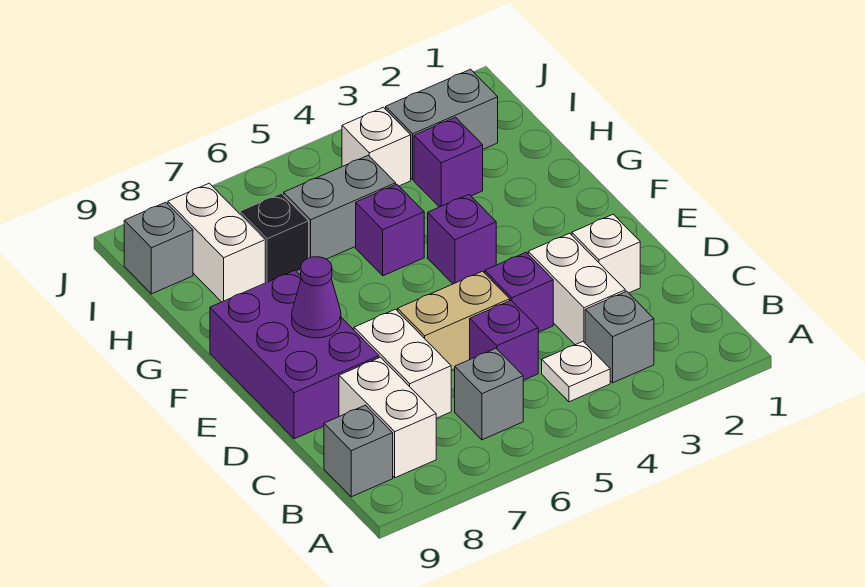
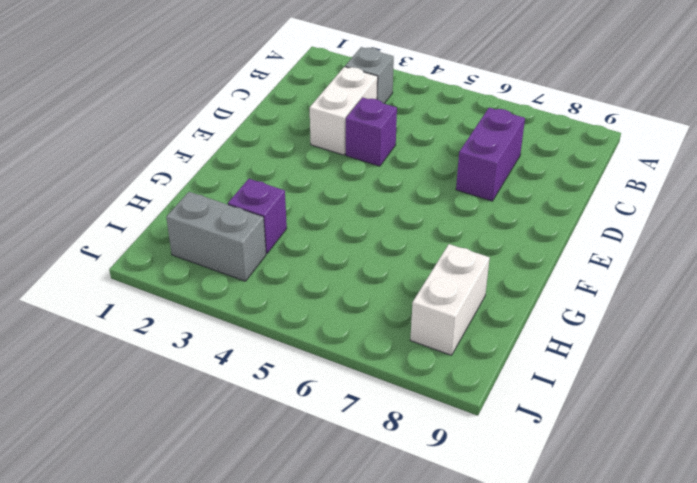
purple brick C7:D7 level 1 -> white brick C7:D7 level 1
none -> white plate B4 level 1
none -> grey brick B6 level 1
none -> white brick B8:C8 level 1

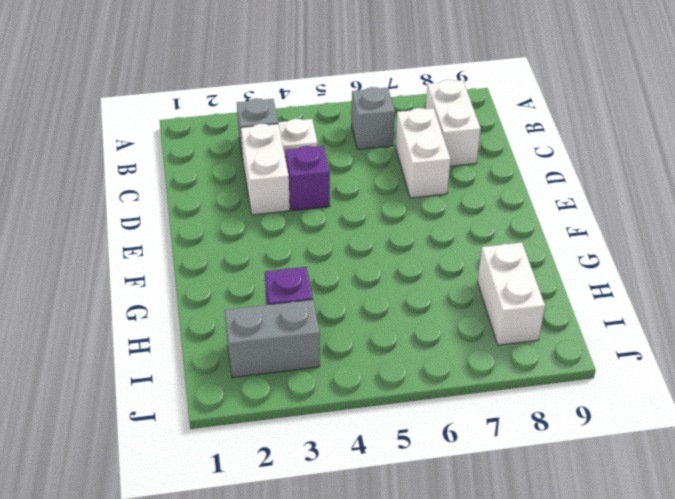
none -> grey brick B9 level 1
none -> purple brick C5 level 1
none -> white brick D2 level 1

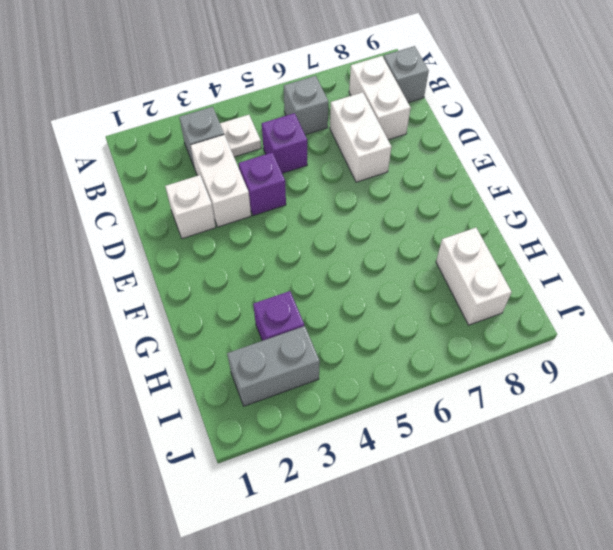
none -> tan brick D5:D6 level 1
none -> purple brick D8:F9 level 1
none -> purple brick F4 level 1

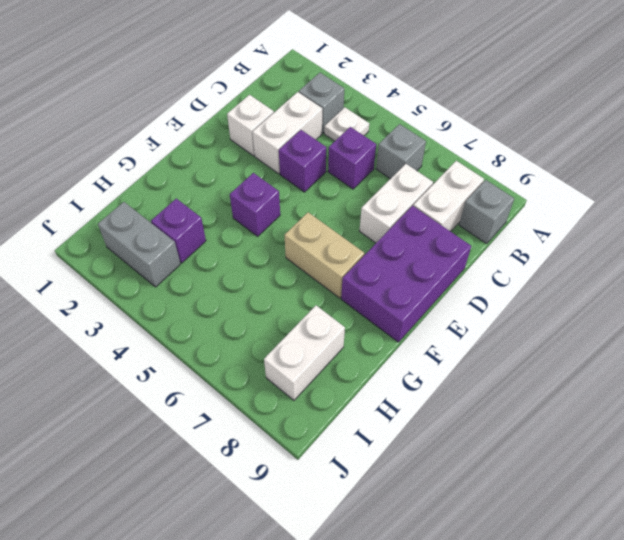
tan brick F6:F7 level 1 -> tan brick D5:D6 level 1
none -> purple brick G5 level 1
none -> grey brick H5:H6 level 1
none -> black brick H7 level 1

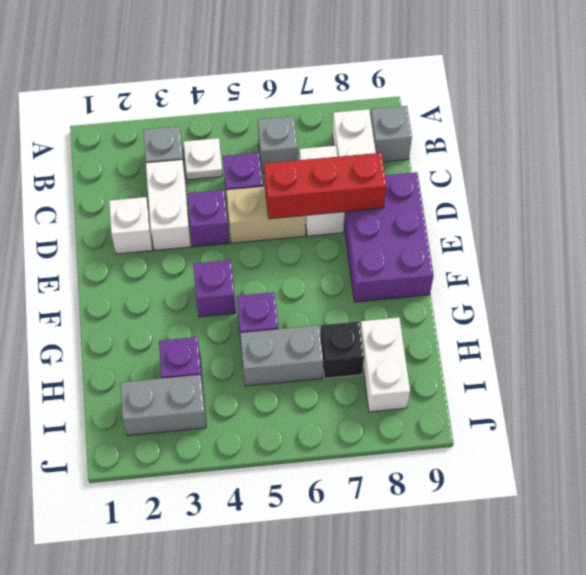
red brick D6:D8 level 2 -> none
none -> white brick I4 level 1
none -> grey brick I9 level 1
none -> purple cone E8 level 2

